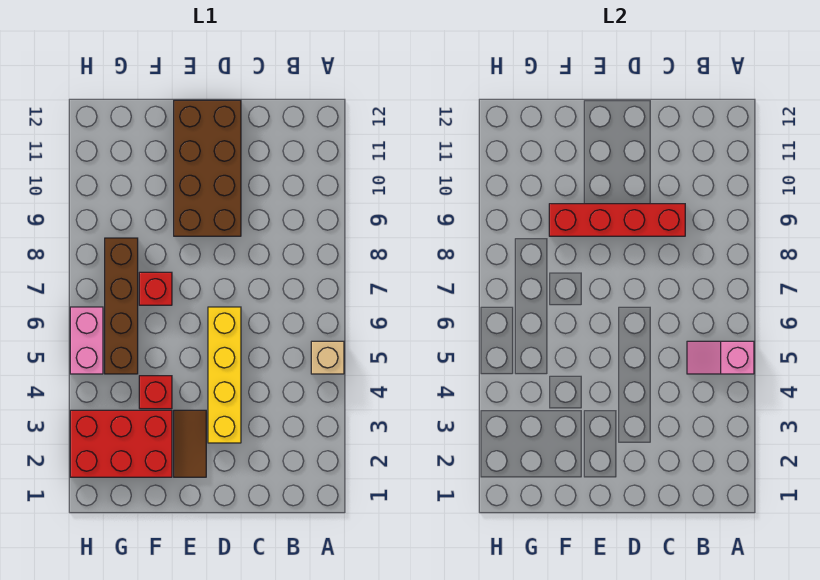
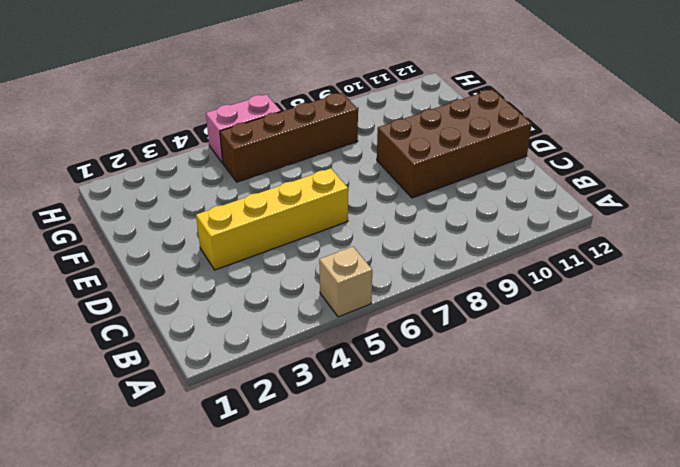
none -> brown tile E2:E3 level 1
none -> red brick F2:H3 level 1

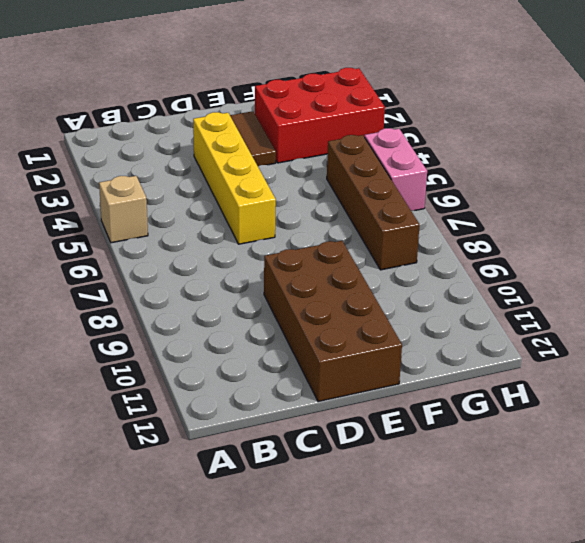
none -> red brick F4 level 1
none -> red brick F7 level 1

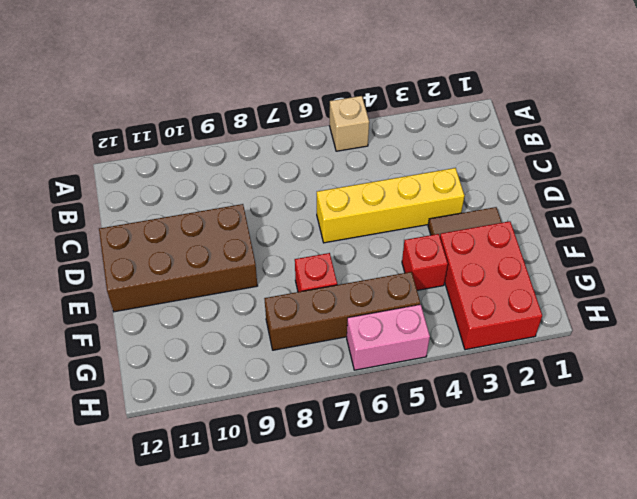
none -> pink slope A5:B5 level 2 top A
none -> red brick C9:F9 level 2

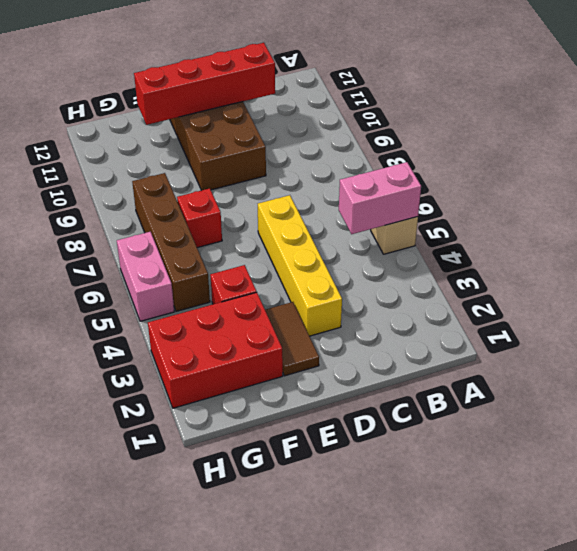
pink brick A5:B5 level 2 -> pink slope A5:B5 level 2 top A
red brick C11:F11 level 2 -> red brick C9:F9 level 2

